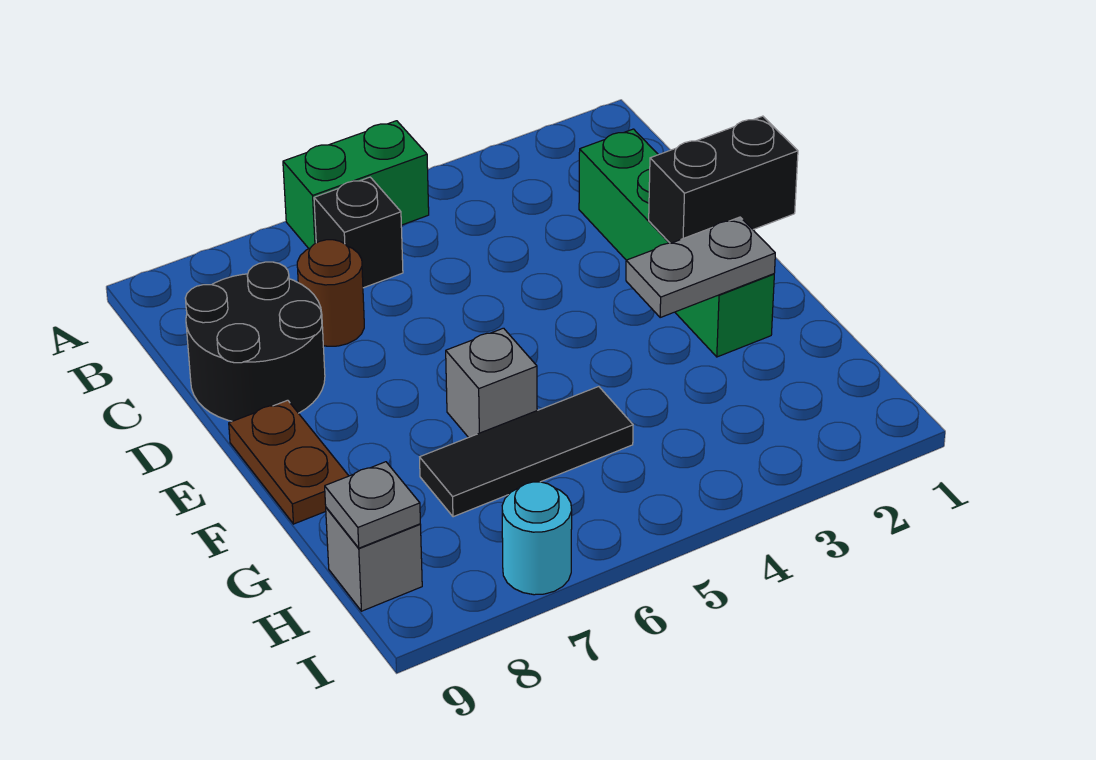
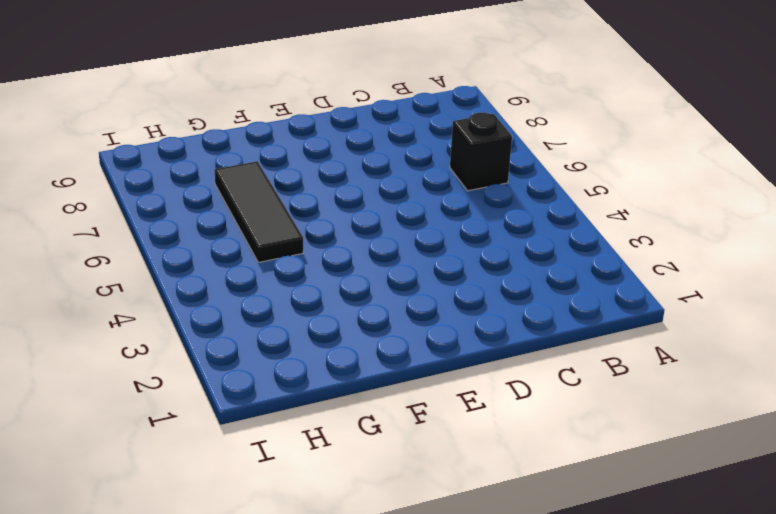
none -> green brick A5:A6 level 1
none -> green brick C2:F2 level 1
none -> brown round brick C7 level 1

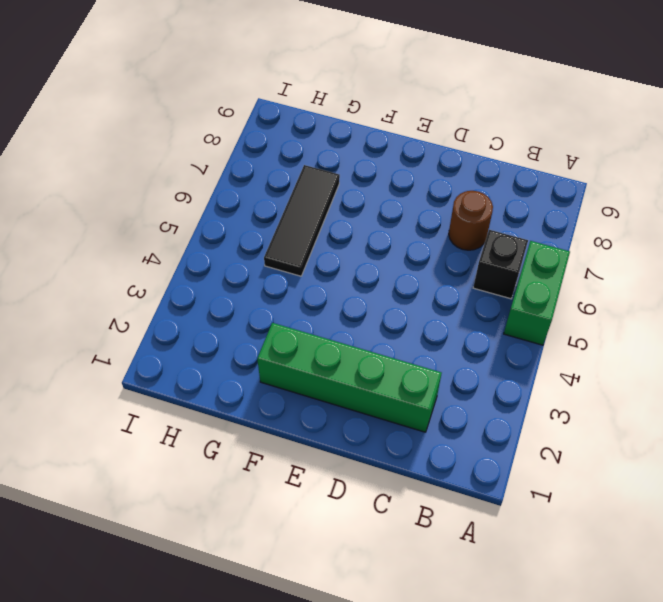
none -> black round brick C8:D9 level 1
none -> brown plate E9:F9 level 1
none -> grey brick F6 level 1

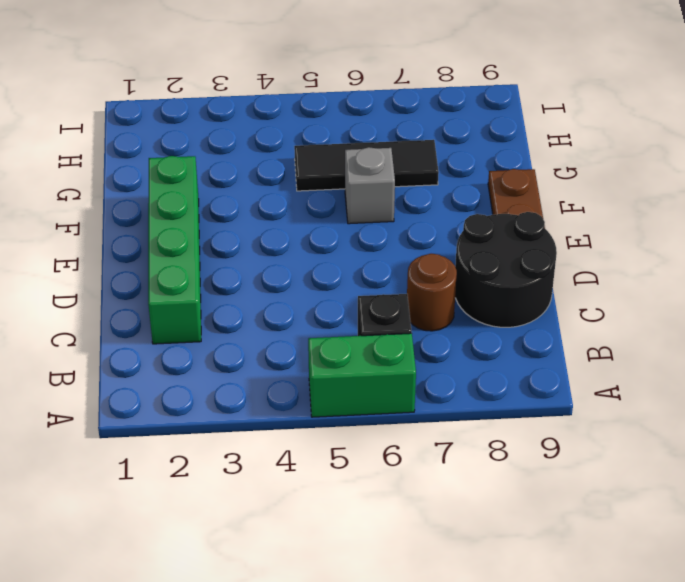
none -> grey brick H9 level 1
none -> cyan round brick I7 level 1
none -> black brick E1:E2 level 2

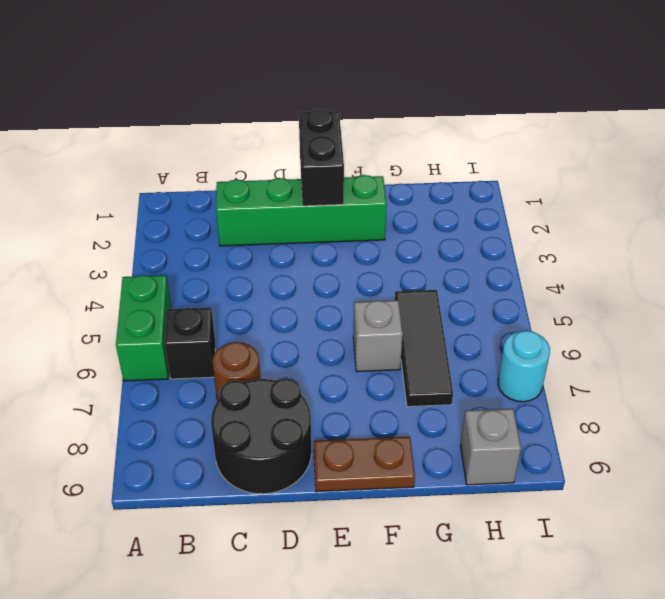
none -> grey plate F2:F3 level 2
none -> grey plate H9 level 2

